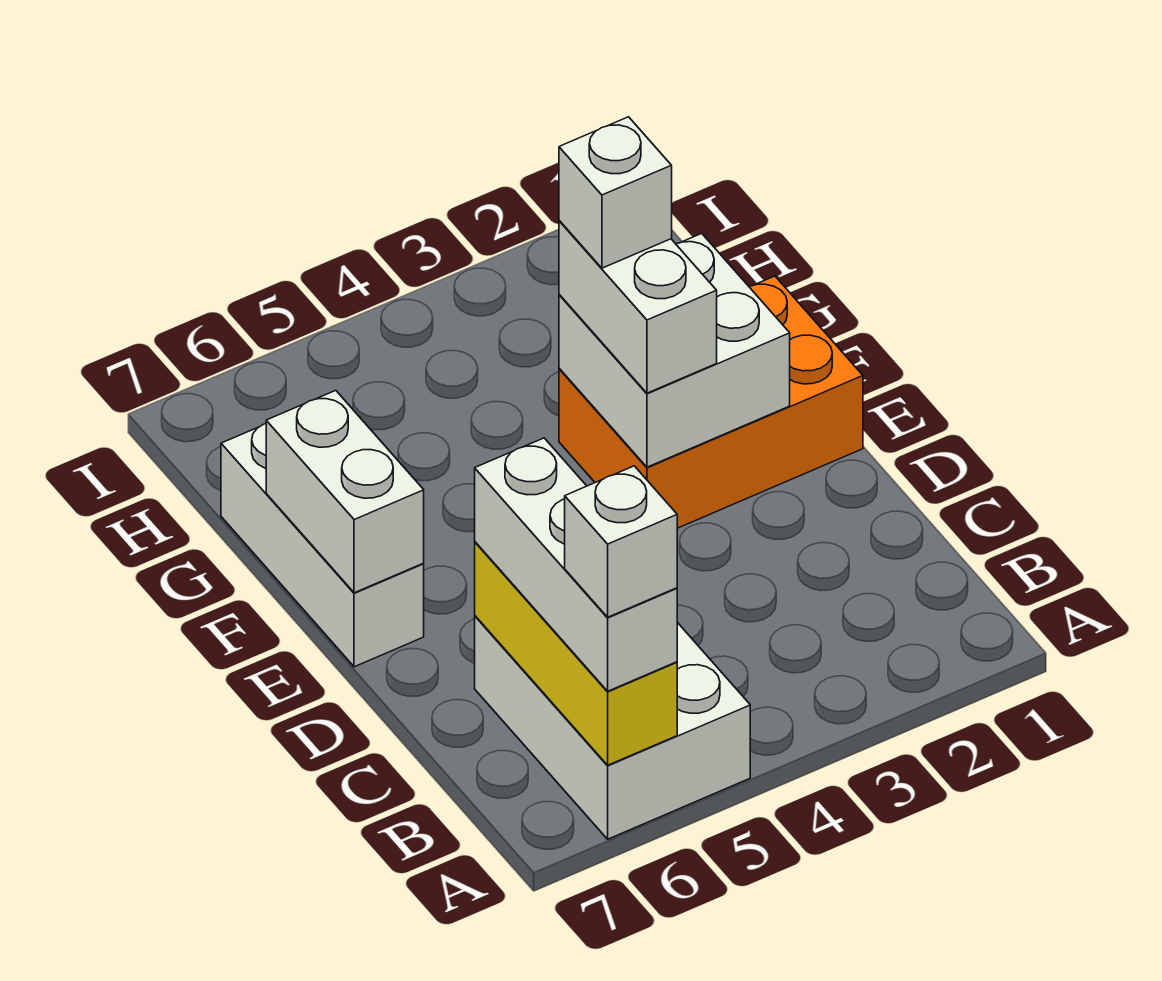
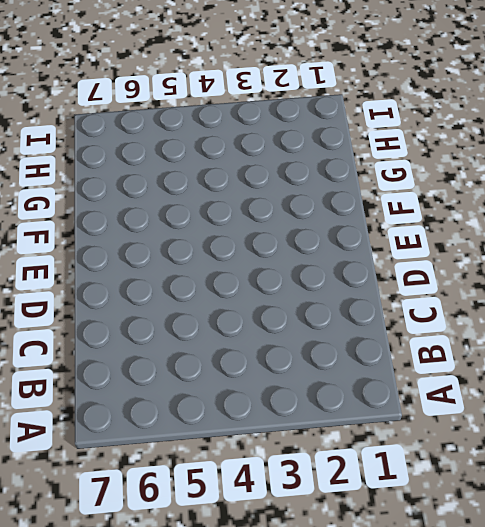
none -> white brick A5:C6 level 1
none -> orange brick E1:F3 level 1

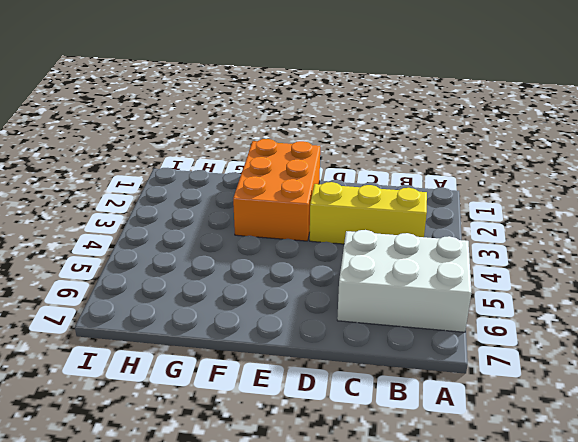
yellow brick B3:D3 level 1 -> yellow brick A6:C6 level 2
none -> white brick E7:G7 level 1
none -> white brick E2:F3 level 2

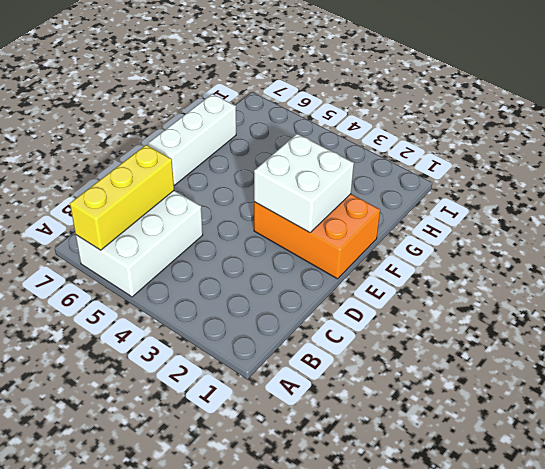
none -> white brick E7:F7 level 2
none -> white brick A6:C6 level 3

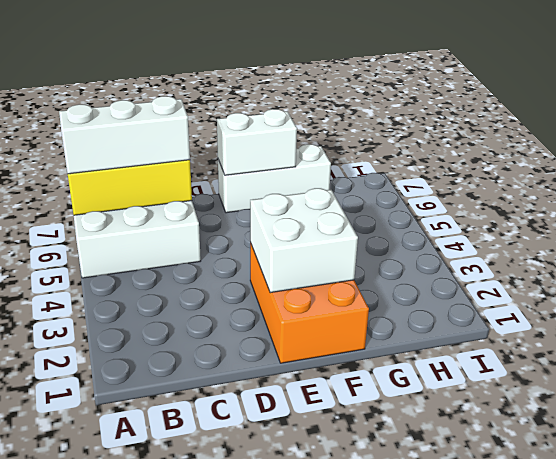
none -> white brick E3:F3 level 3
none -> white brick A6 level 4

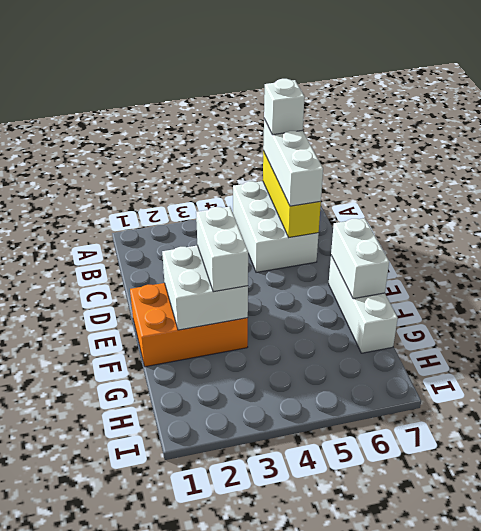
none -> white brick F3 level 4

